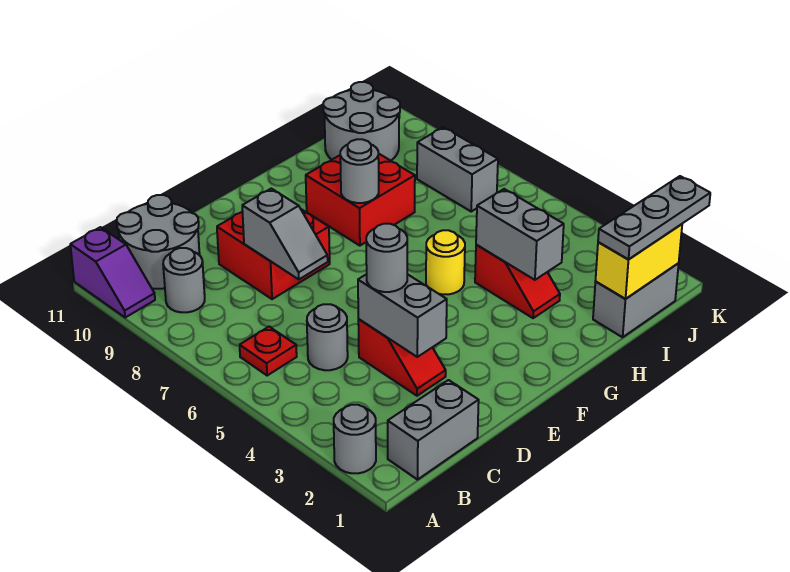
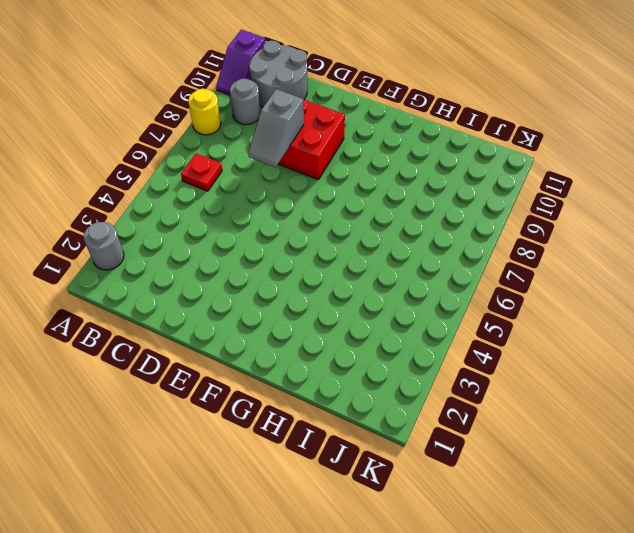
yellow round brick A8 level 1 -> yellow round brick G5 level 1
none -> grey brick B1:C1 level 1
none -> grey round brick C5 level 1
none -> red slope D3:D4 level 1 top 4

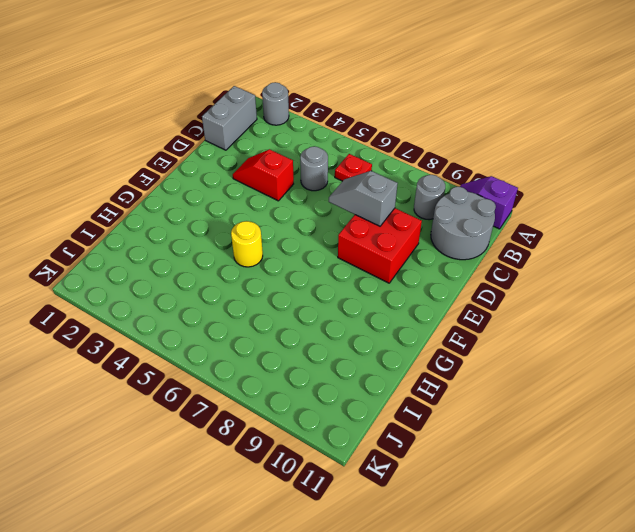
none -> red brick G8:H9 level 1
none -> red slope H3:H4 level 1 top 4
none -> grey brick I1:J1 level 1

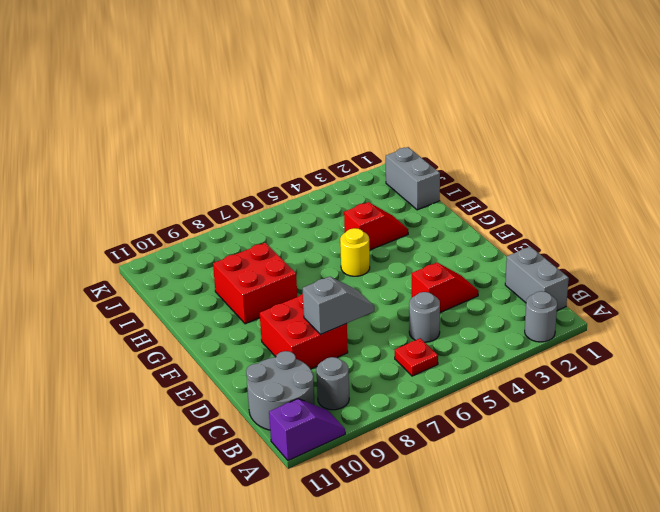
none -> grey round brick I10:J11 level 1
none -> grey brick J7:J8 level 1
none -> grey brick D3:D4 level 2

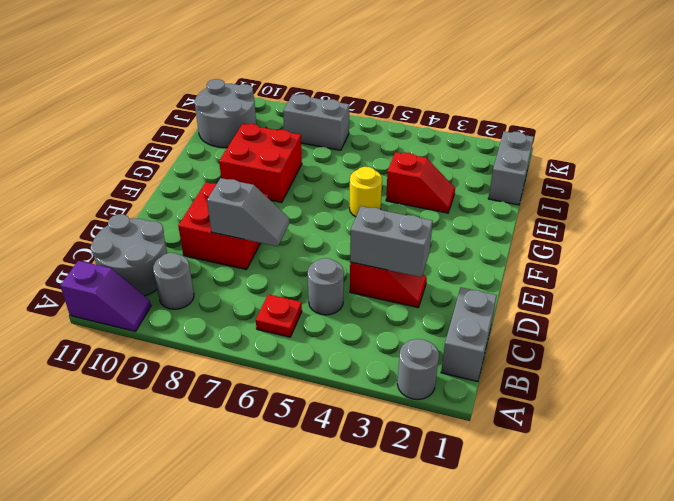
none -> grey round brick G8 level 2
none -> grey brick H3:H4 level 2
none -> yellow brick I1:J1 level 2

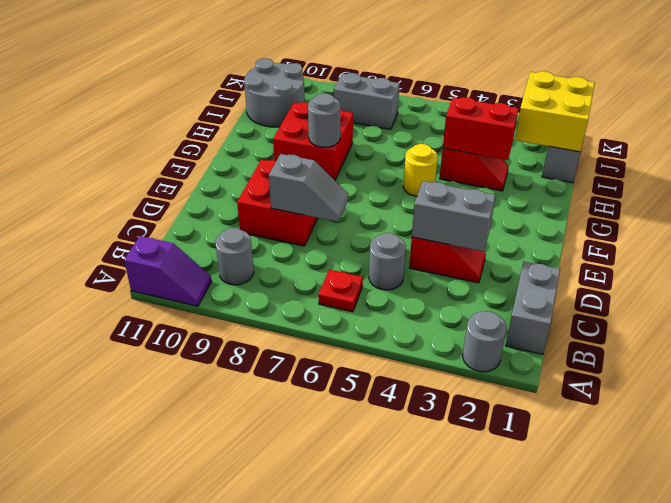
red brick H3:H4 level 2 -> grey brick H3:H4 level 2
yellow brick I1:J2 level 2 -> yellow brick I1:J1 level 2
none -> grey round brick B10:C11 level 1
none -> grey round brick D4 level 3
none -> grey plate I1:K1 level 3

